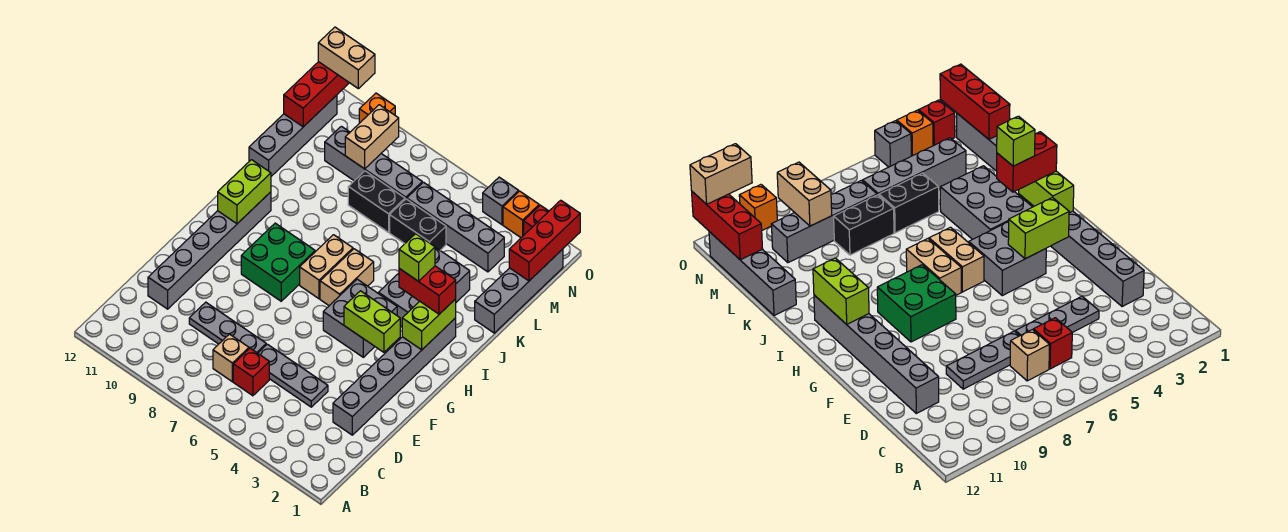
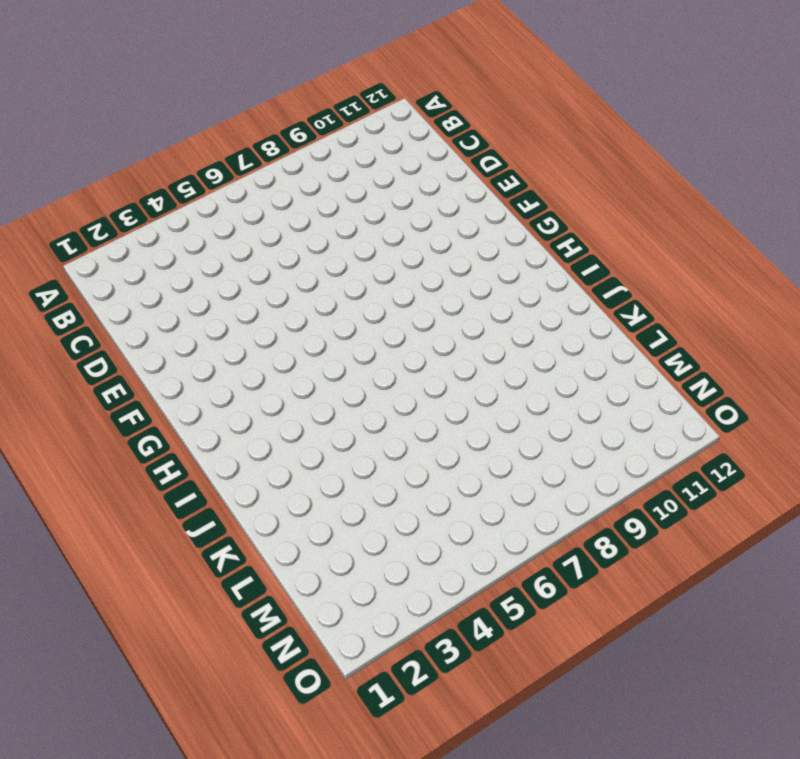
none -> red brick C6 level 1
none -> tan brick C7 level 1
none -> grey brick D2:I2 level 1
none -> grey plate D4:D6 level 1

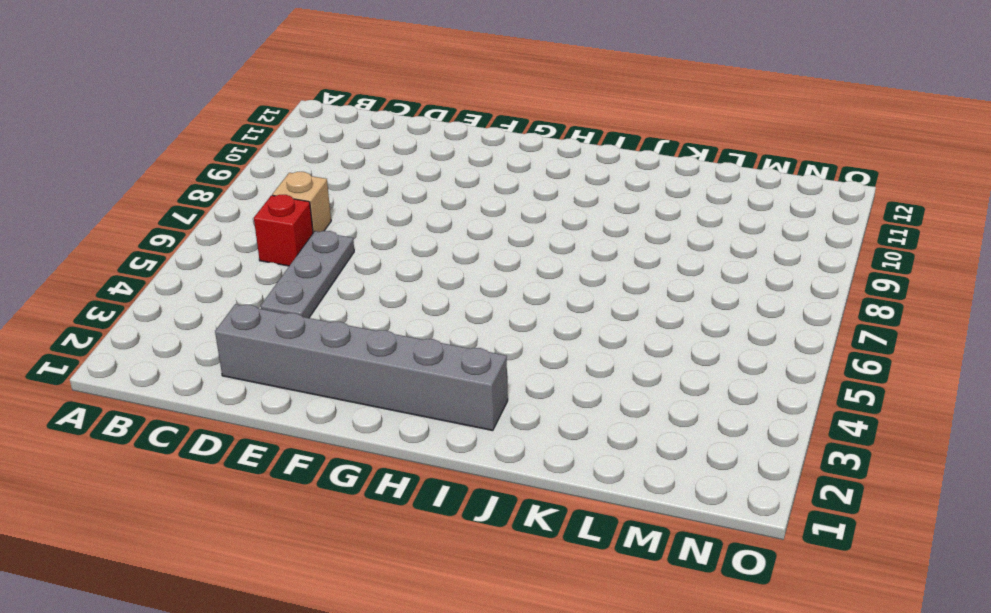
none -> grey plate D7:D9 level 1
none -> grey brick D11:I11 level 1
none -> grey brick G4:H5 level 1
none -> green brick G8:H9 level 1

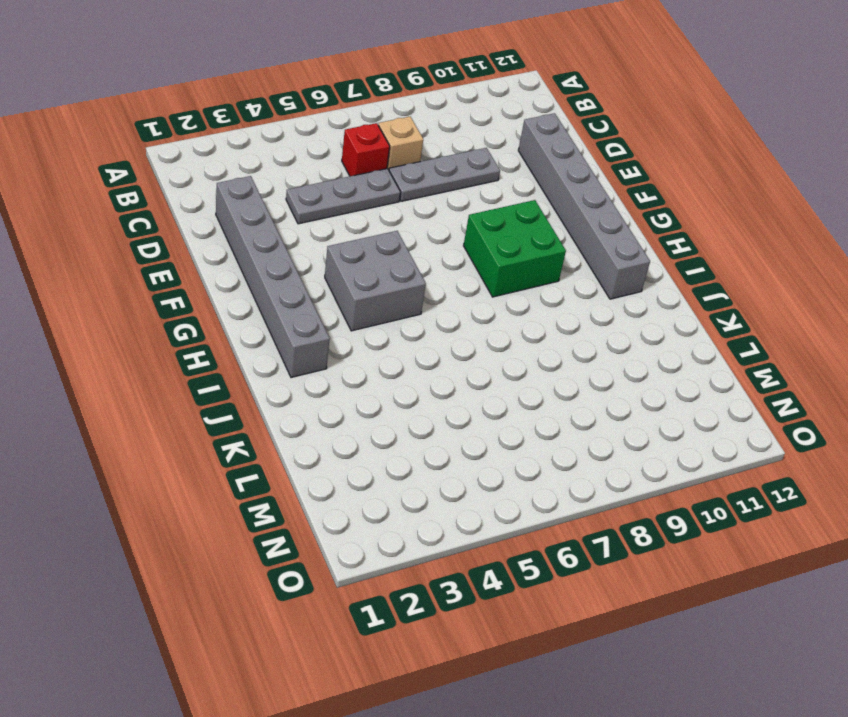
none -> tan brick H6:I6 level 1
none -> tan brick H7:I7 level 1
none -> grey brick I3:K4 level 1
none -> grey brick K1:N1 level 1

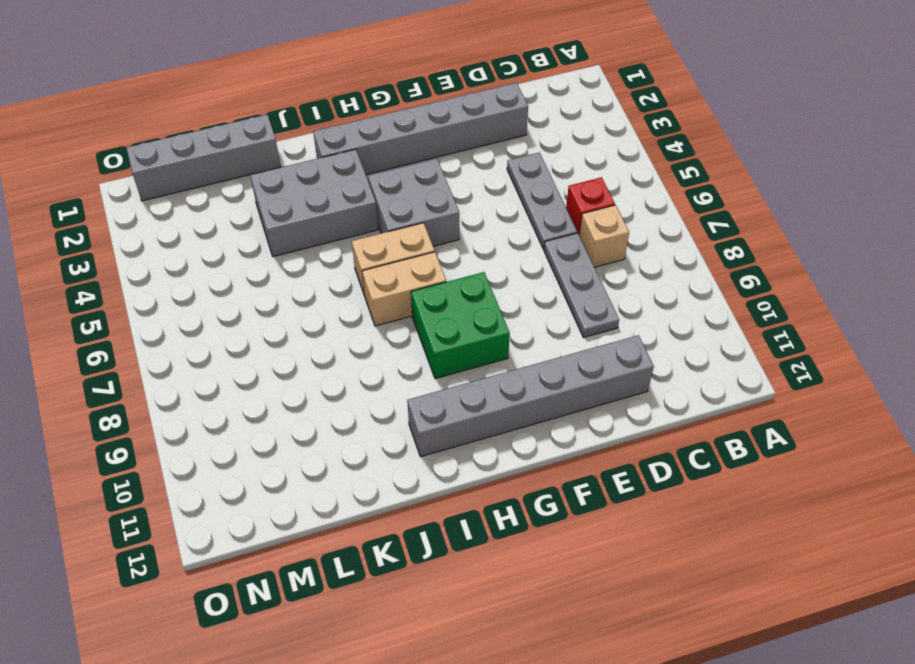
none -> grey brick K12:N12 level 1
none -> black brick L5:L6 level 1
none -> black brick L7:L8 level 1
none -> grey brick M3:M6 level 1

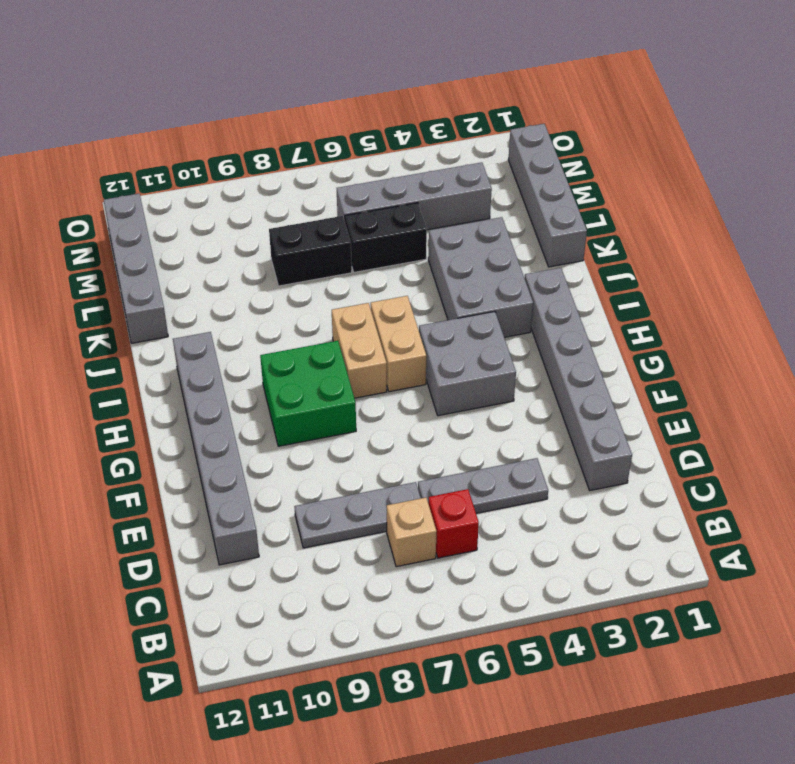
none -> grey brick M7:M10 level 1
none -> red brick O2 level 1
none -> orange brick O3 level 1
none -> grey brick O4 level 1

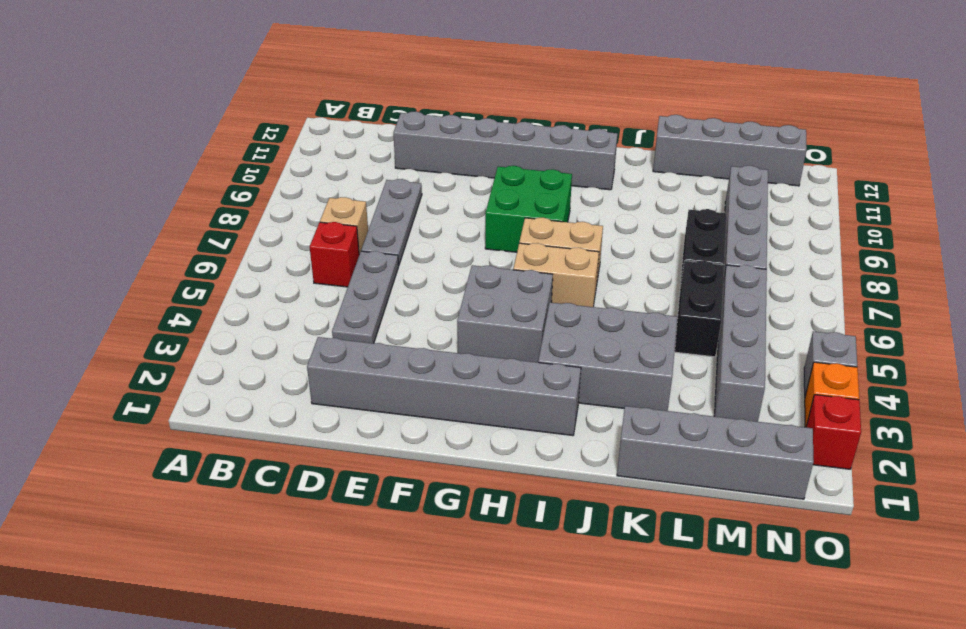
none -> orange brick O10 level 1
none -> lime brick G3:G4 level 2
none -> lime brick H2:I2 level 2
none -> lime brick H11:I11 level 2

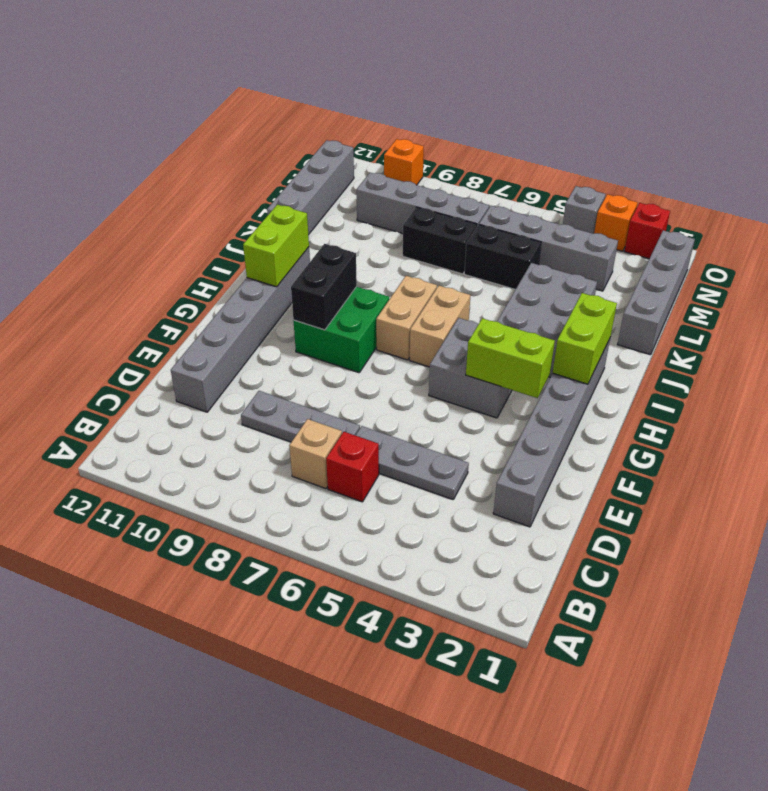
black brick G9:H9 level 2 -> none
none -> red brick M1:O1 level 2
none -> tan brick M9:N9 level 2
none -> red brick M12:O12 level 2
none -> red brick I2:I3 level 3

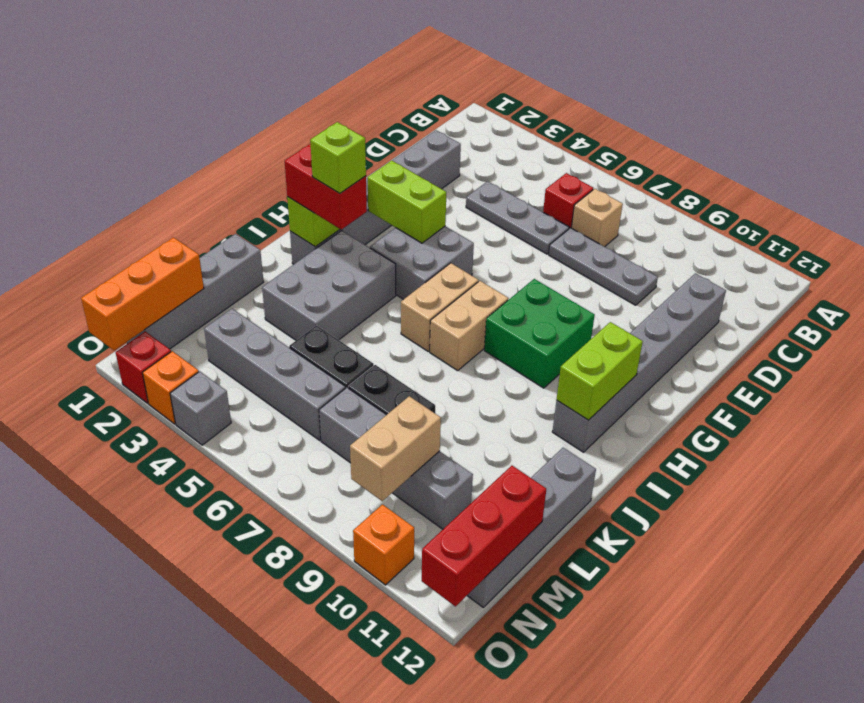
orange brick M1:O1 level 2 -> red brick M1:O1 level 2
none -> tan brick O11:O12 level 3

